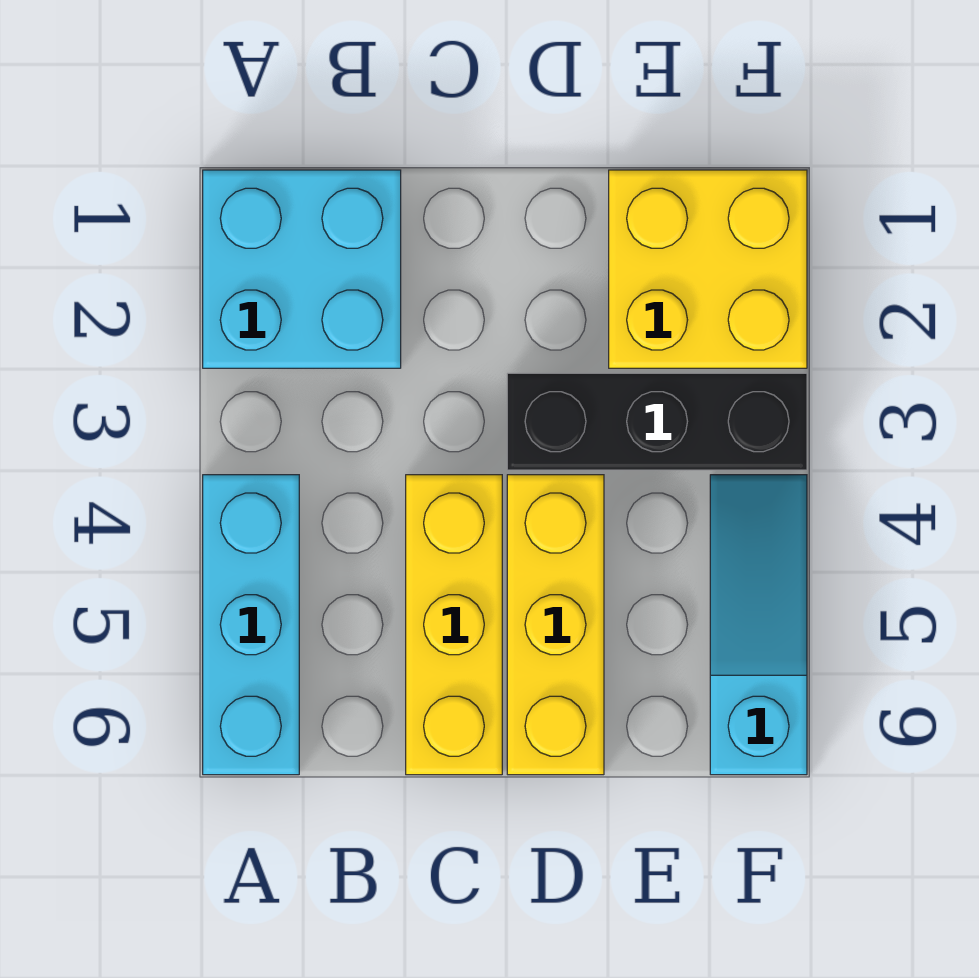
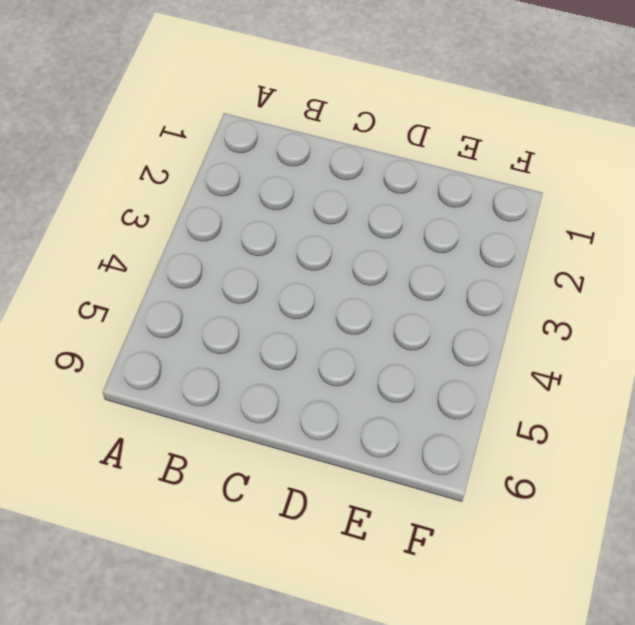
none -> cyan brick A1:B2 level 1
none -> cyan brick A4:A6 level 1

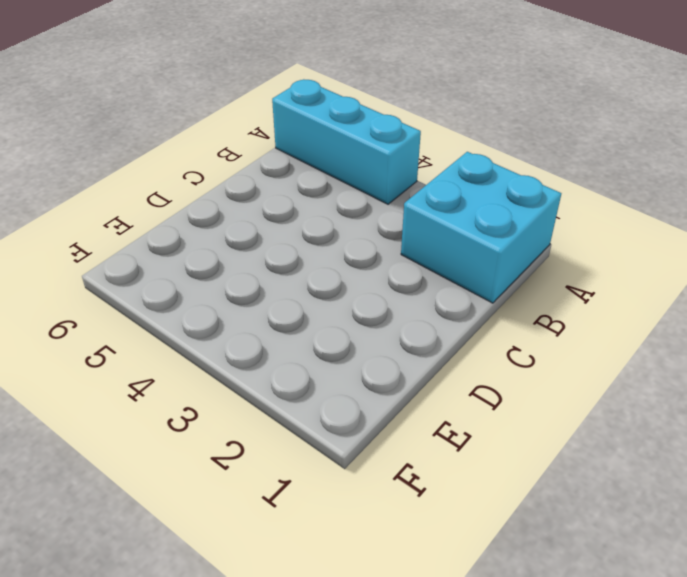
none -> yellow brick C4:C6 level 1
none -> black brick D3:F3 level 1

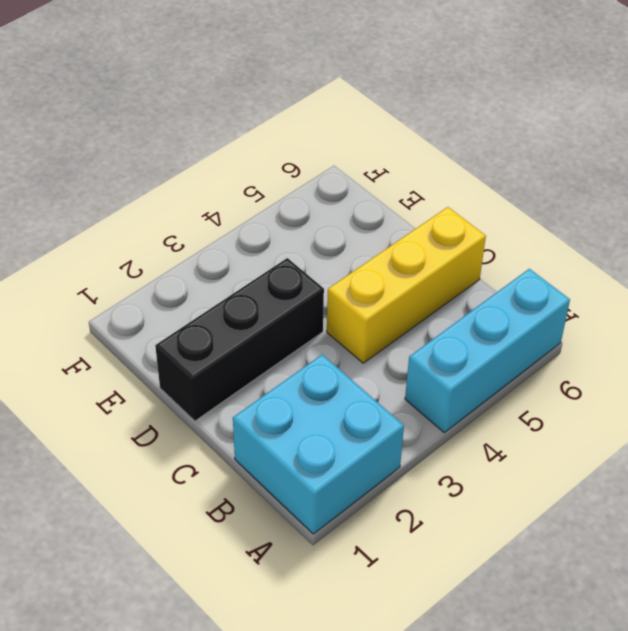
black brick D1:D3 level 1 -> black brick D3:F3 level 1
none -> yellow brick D4:D6 level 1
none -> yellow brick E1:F2 level 1

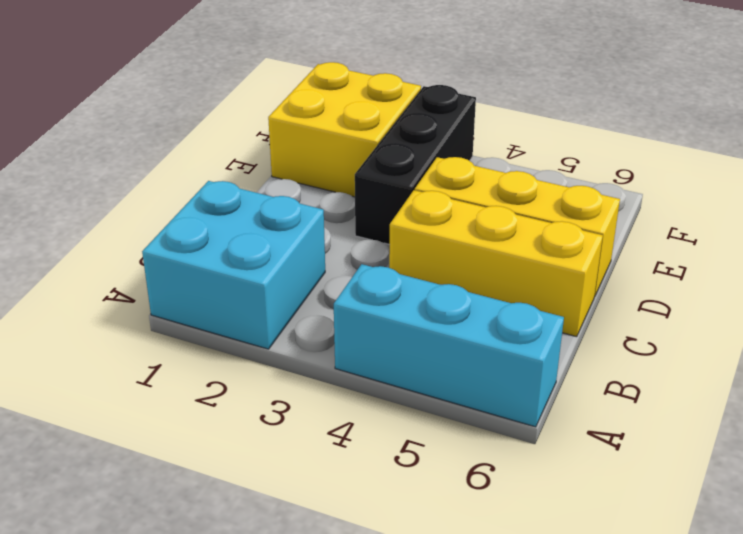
none -> cyan slope F4:F6 level 1 top 6

